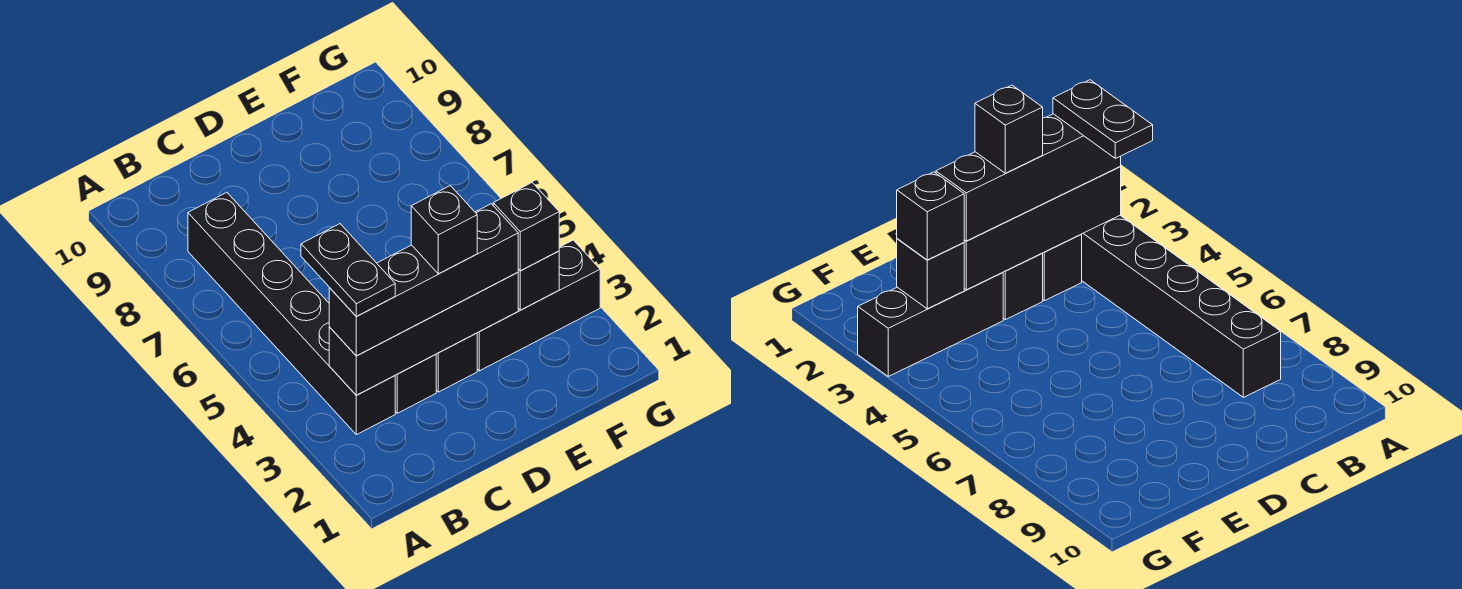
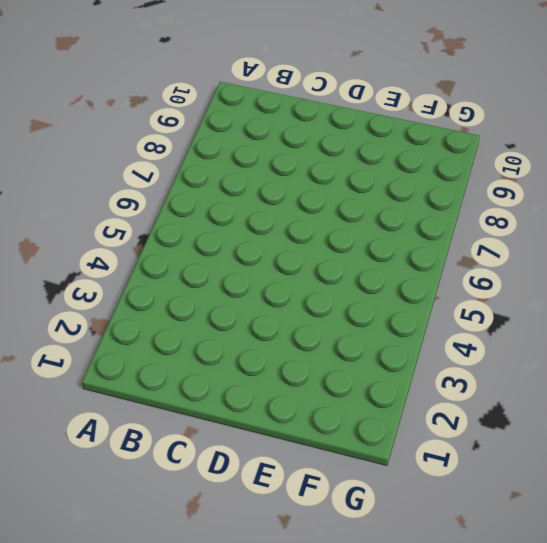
none -> black brick B3:B8 level 1
none -> black brick C3 level 1

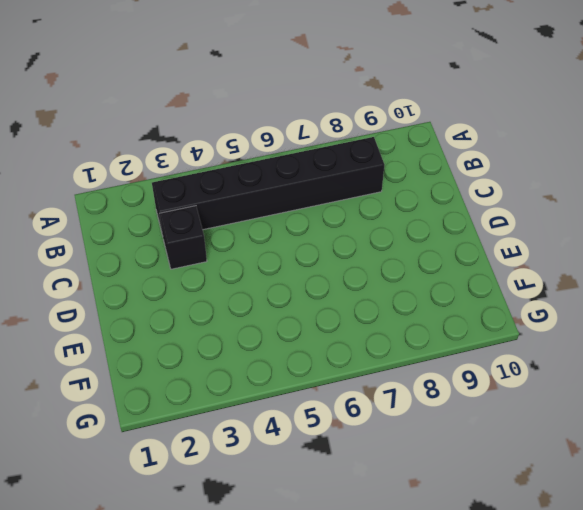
none -> black brick D3 level 1
none -> black brick E3:G3 level 1

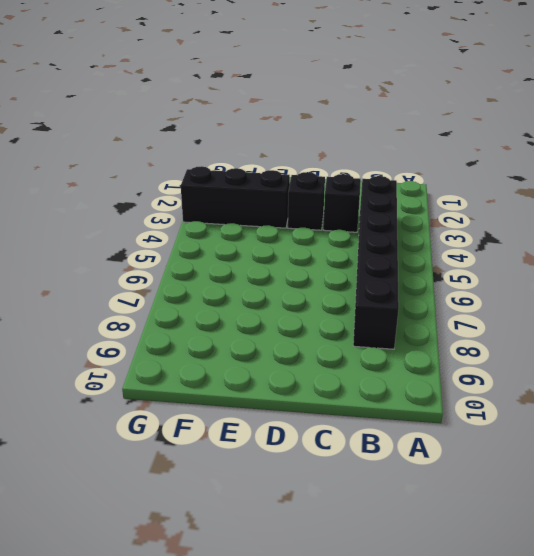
none -> black brick B3:E3 level 2
none -> black brick F3 level 2

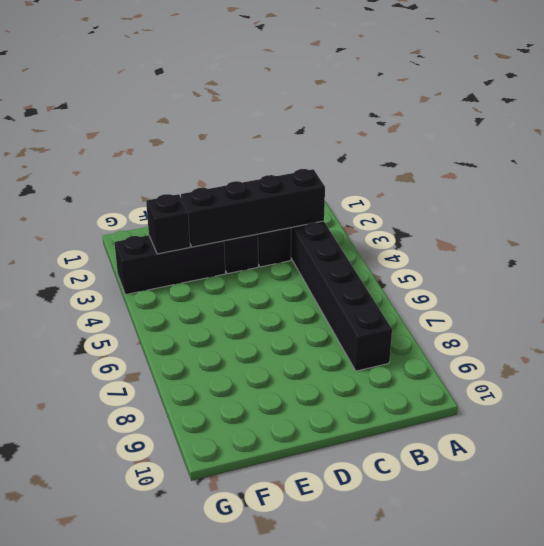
none -> black brick B3:E3 level 3
none -> black brick F3 level 3

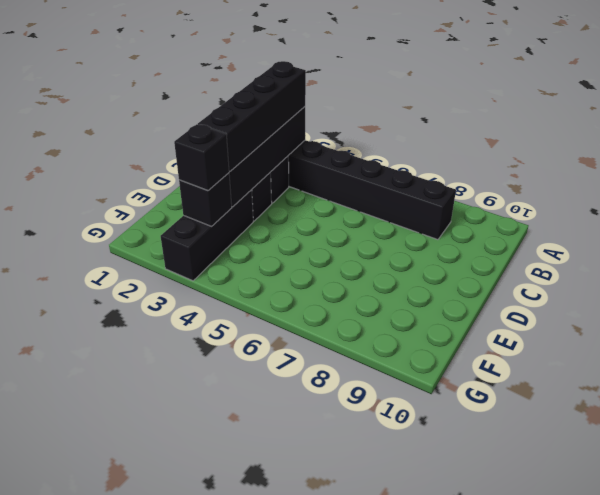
none -> black plate B3:B4 level 4
none -> black brick D3 level 4

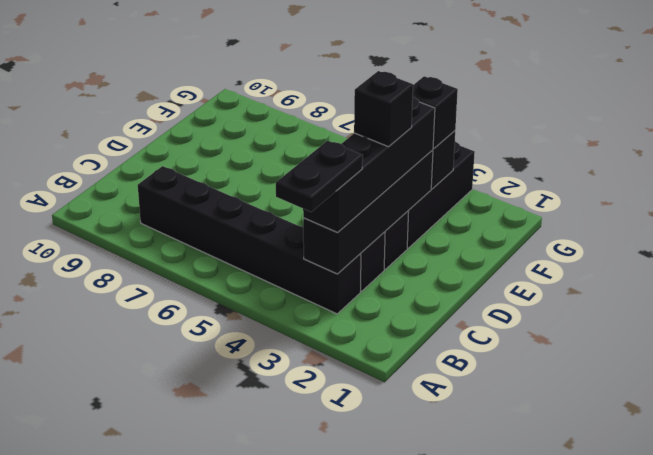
black plate A3:B3 level 4 -> black plate B3:B4 level 4

